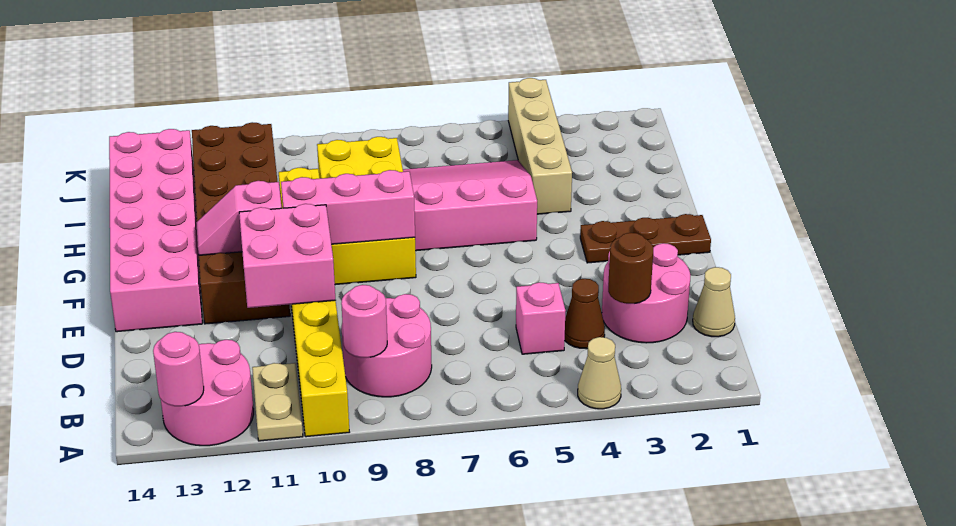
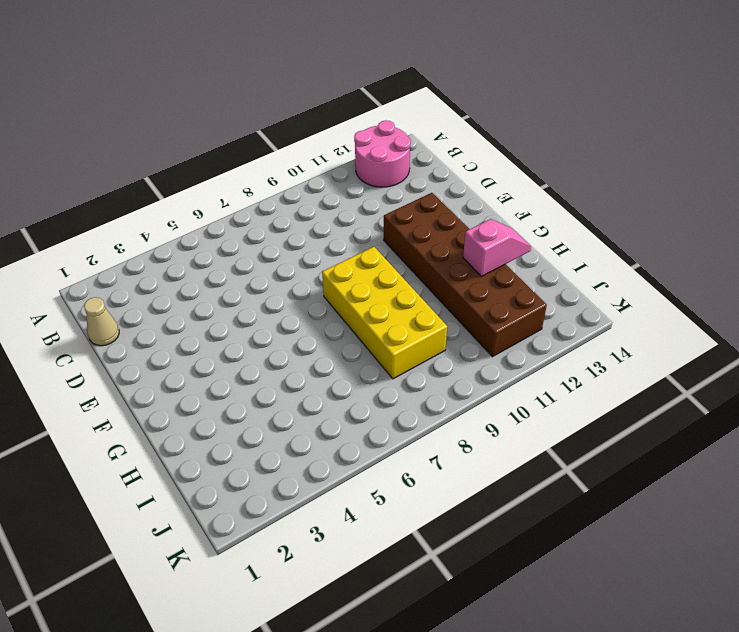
pink slope H12:H13 level 2 top 12 -> pink slope F11:F12 level 2 top 11
none -> tan cone A4 level 1
none -> yellow brick A10:H10 level 1
none -> tan plate A11:B11 level 1

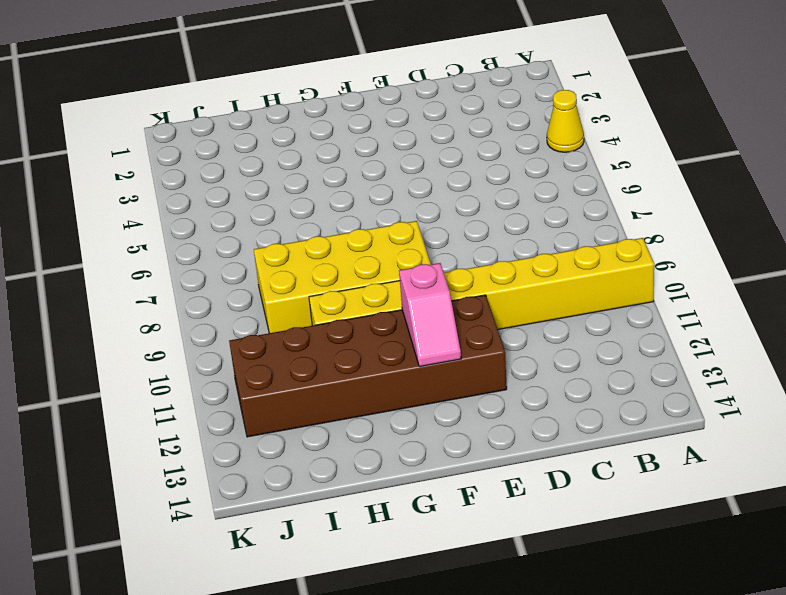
yellow cone A4 level 1 -> tan cone A4 level 1
none -> tan plate A11:B11 level 1
none -> pink round brick A12:B13 level 1
none -> pink round brick B8:C9 level 1

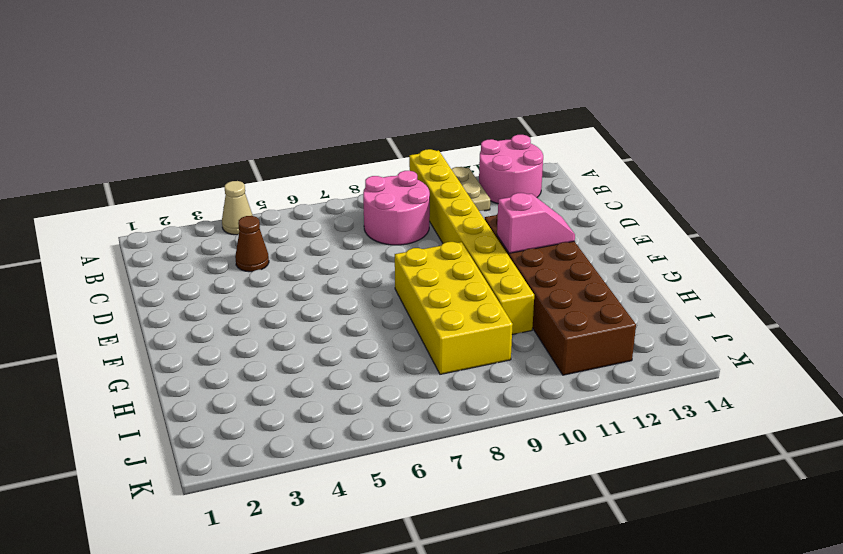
none -> tan cone C1 level 1
none -> pink round brick C2:D3 level 1
none -> pink brick C5 level 1

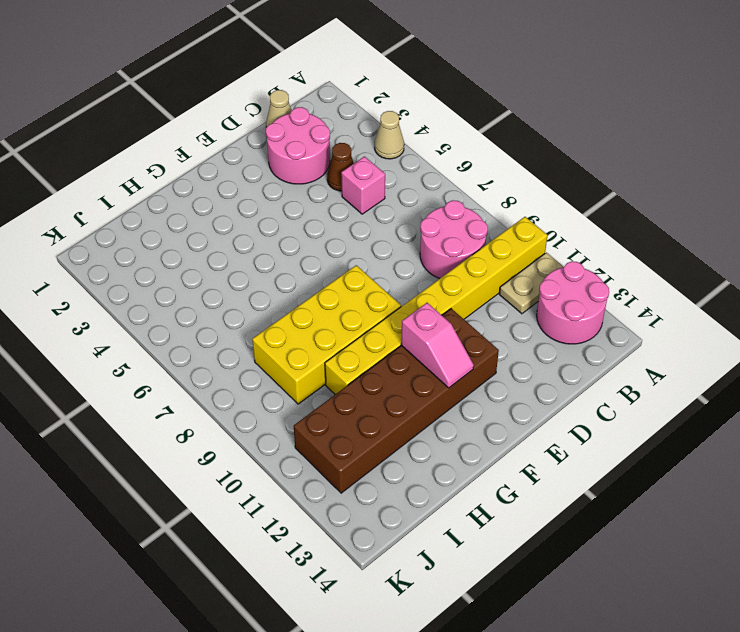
none -> pink brick E13:J14 level 1
none -> brown plate F1:F3 level 1
none -> pink slope G5:I7 level 1 top G

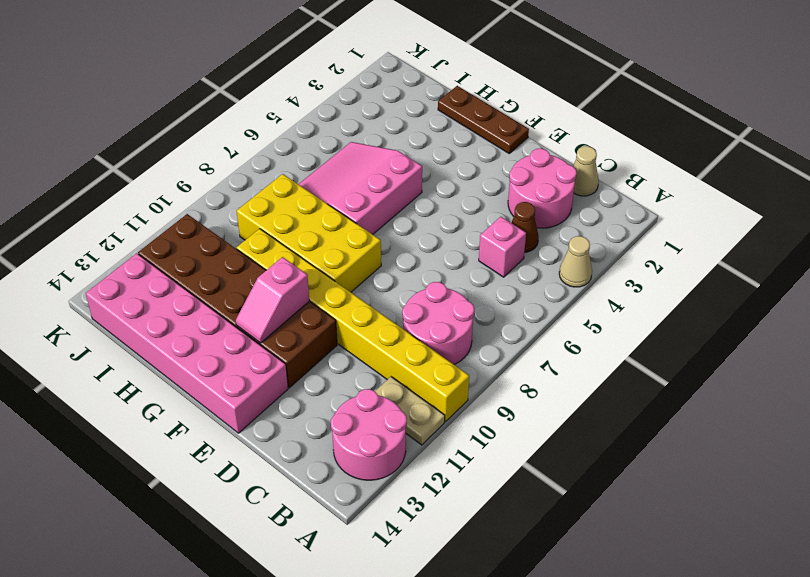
brown plate F1:H1 level 1 -> brown plate F1:F3 level 1
none -> tan brick H4:K4 level 1
none -> pink round brick A13 level 2
none -> pink round brick B9 level 2

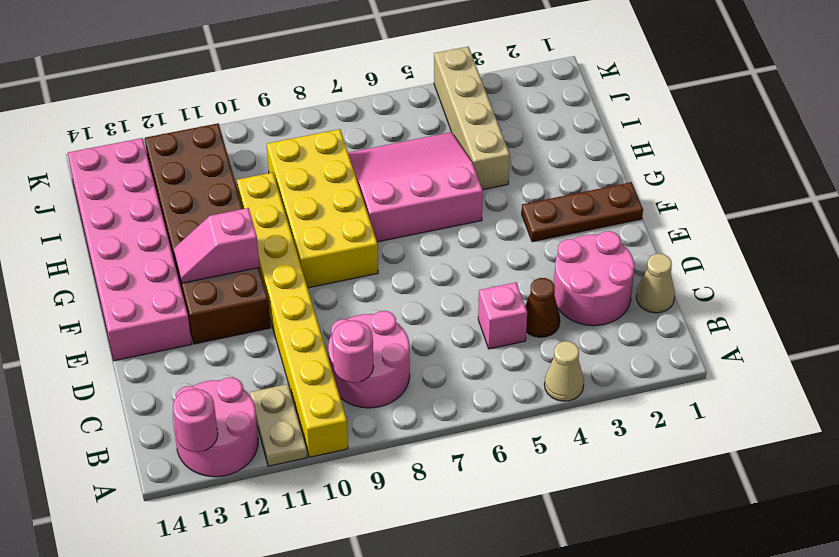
none -> brown round brick C3 level 2
none -> pink brick D10:E11 level 2
none -> pink brick F8:F10 level 2

